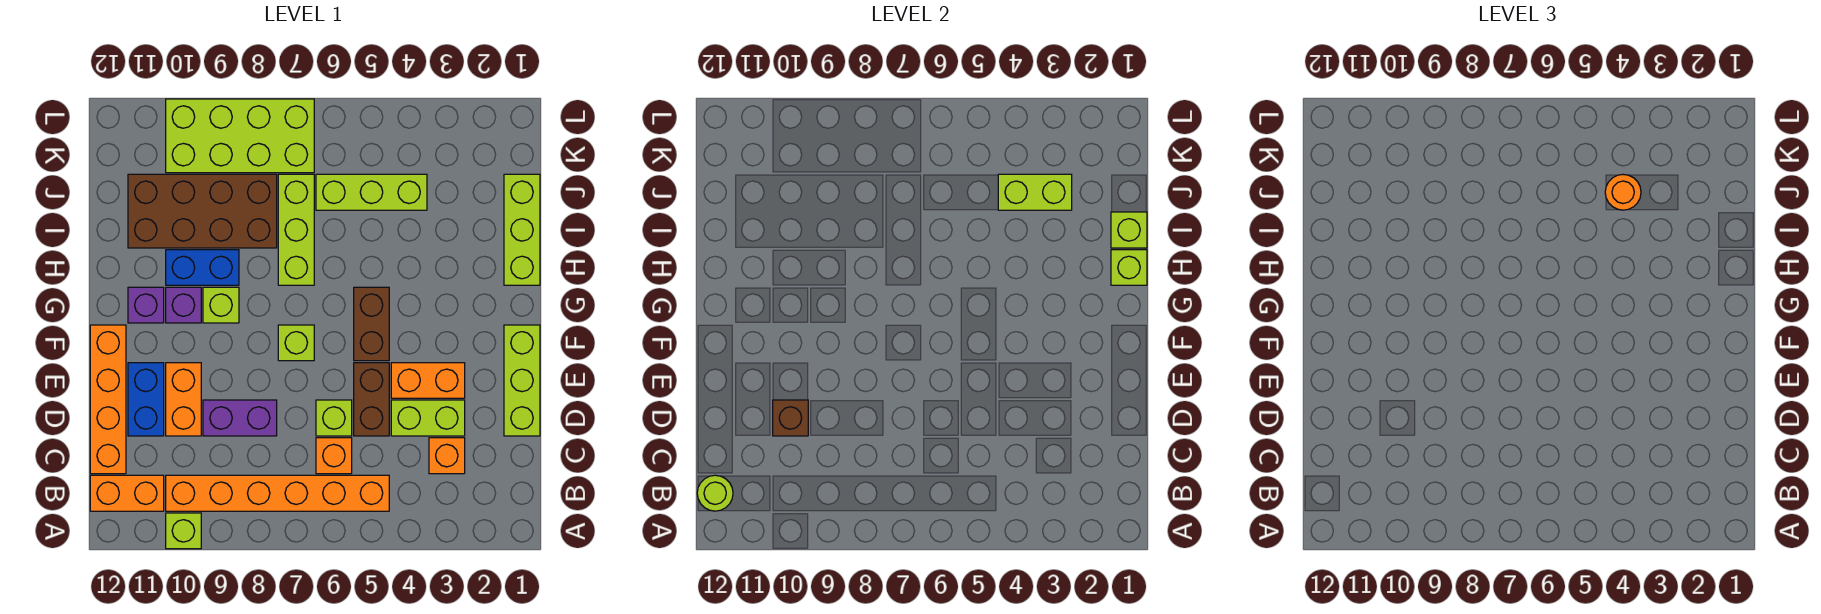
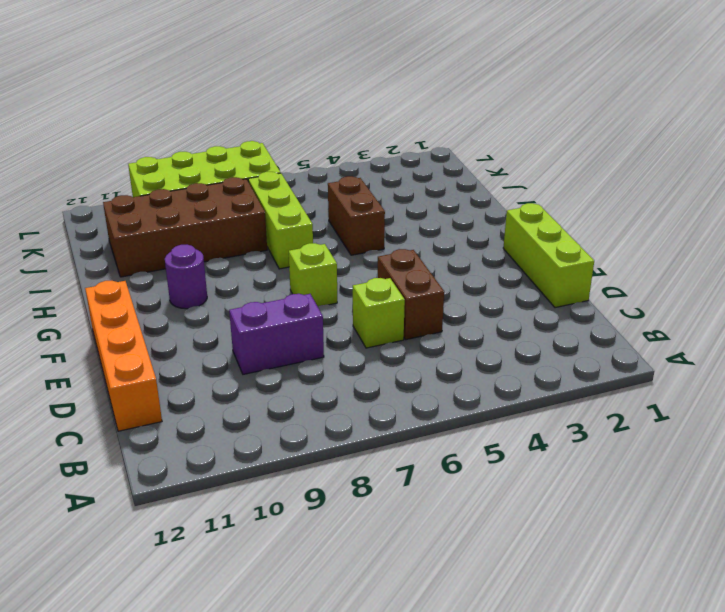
purple round brick G10 level 1 -> purple brick G10 level 1
brown brick H5:I5 level 1 -> brown brick F5:G5 level 1
none -> lime brick A10 level 1
none -> orange brick B5:B10 level 1
none -> orange brick B11:B12 level 1
none -> orange brick C3 level 1

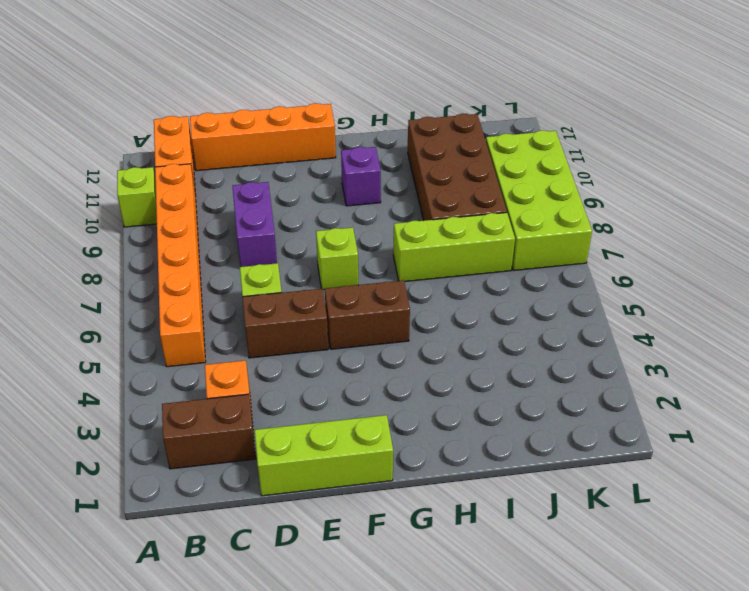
brown brick B2:C2 level 1 -> none
none -> orange brick C6 level 1
none -> lime brick D3:D4 level 1
none -> orange brick D10:E10 level 1
none -> blue brick D11:E11 level 1

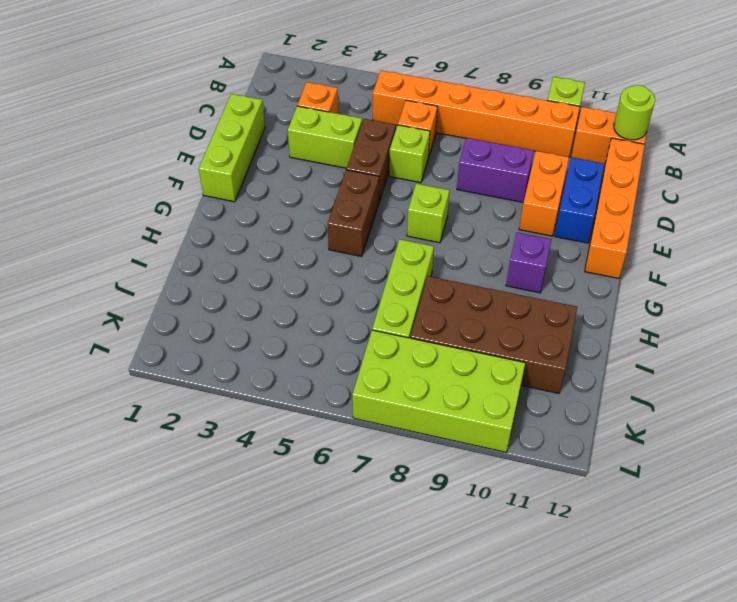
none -> orange brick E3:E4 level 1
none -> lime brick G9 level 1
none -> purple brick G11 level 1
none -> lime brick H1:J1 level 1

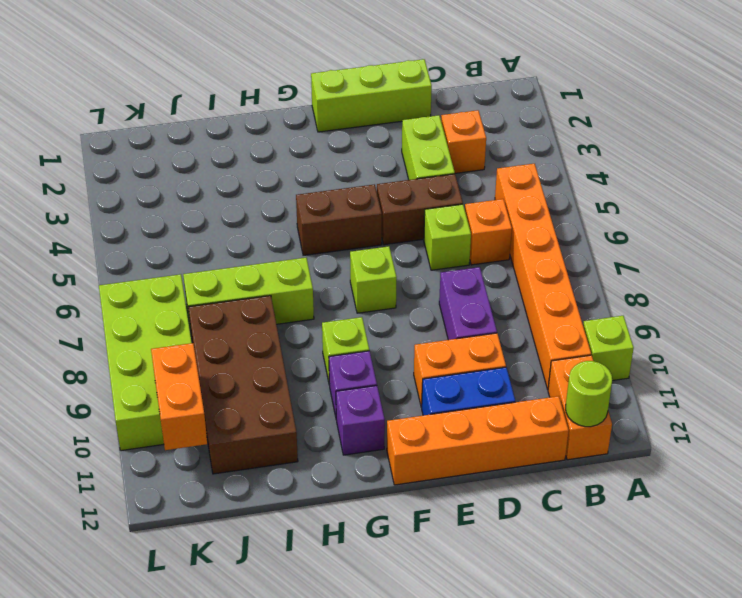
orange brick K10:K11 level 2 -> orange brick E3:E4 level 1
none -> lime brick H1:J1 level 1
none -> blue brick H9:H10 level 1
none -> lime brick J4:J6 level 1
none -> brown brick D10 level 2

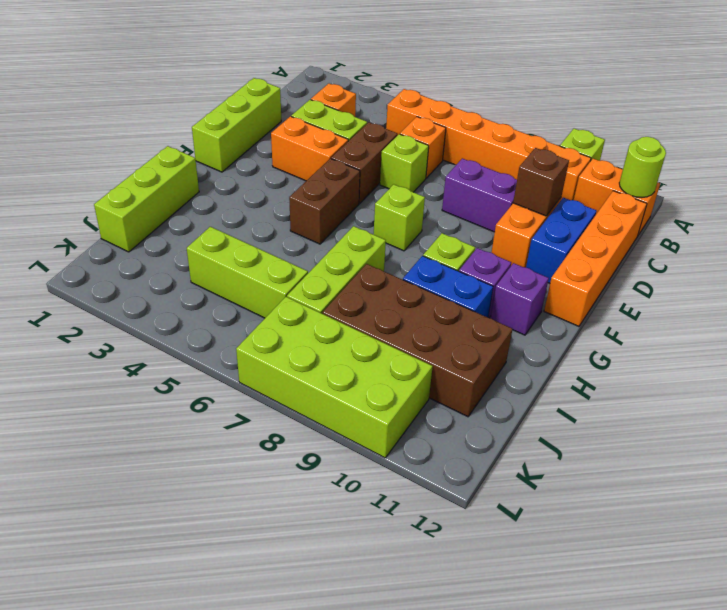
none -> lime brick H1 level 2
none -> lime brick I1 level 2
none -> lime brick J3:J4 level 2
none -> orange round brick J4 level 3

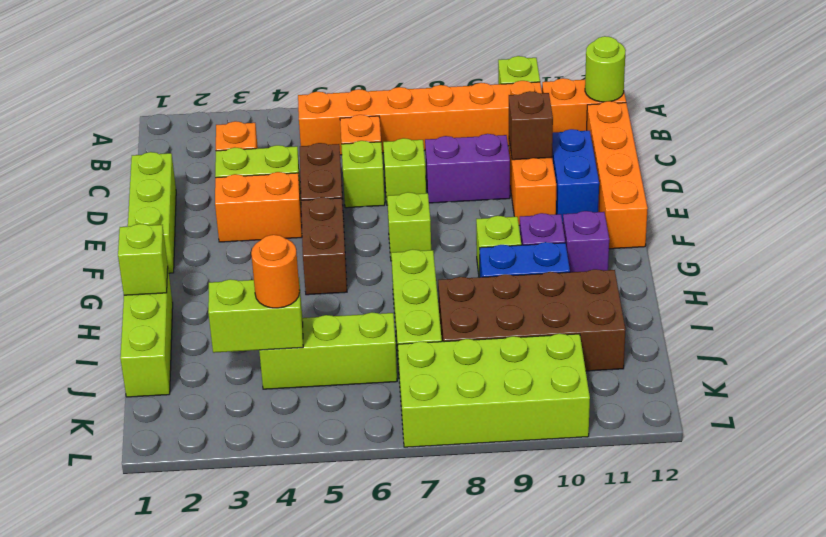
lime brick D7 level 1 -> lime brick I1 level 2

